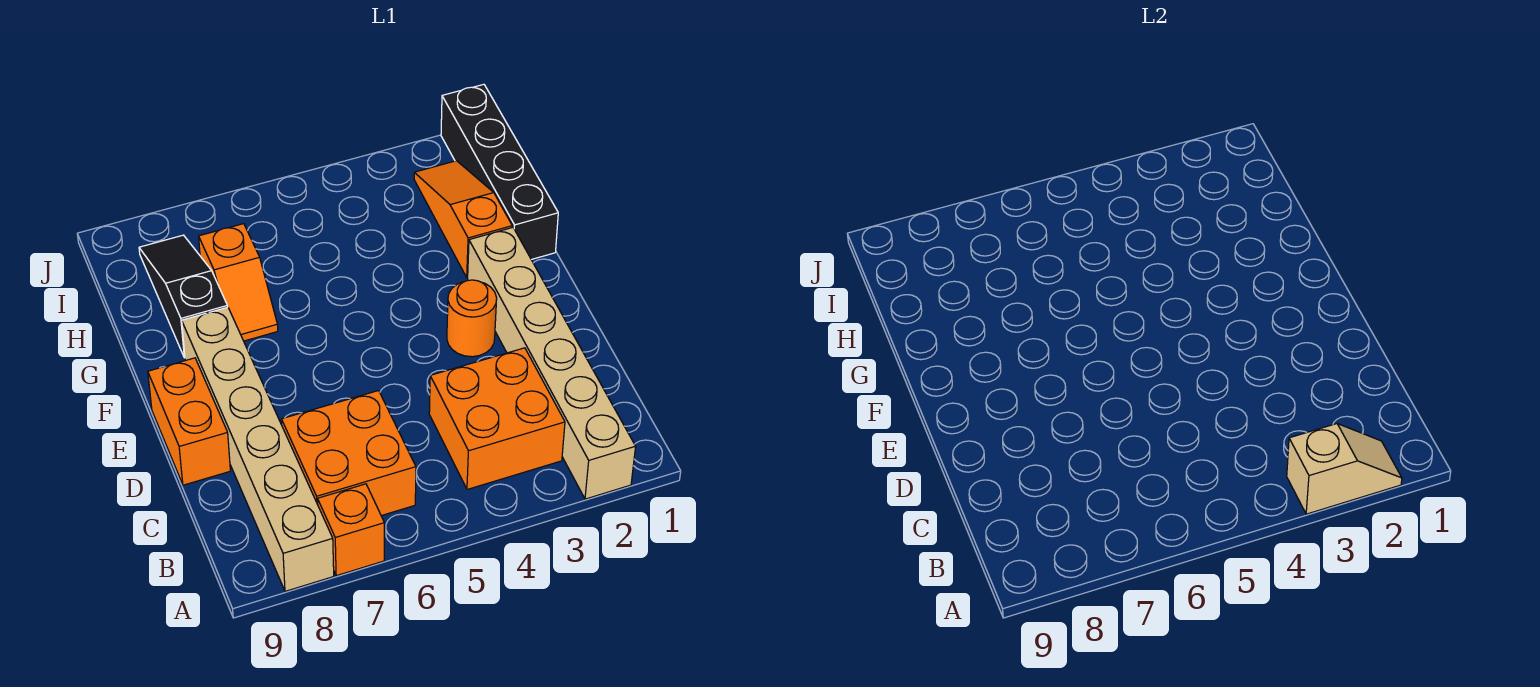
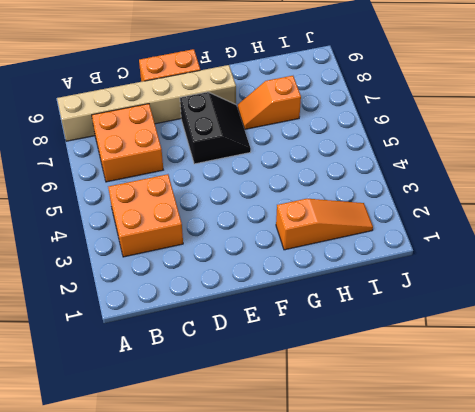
black slope E6:F7 level 1 top E -> none
none -> tan brick A2:F2 level 1
none -> orange brick A7 level 1
none -> orange round brick E3 level 1

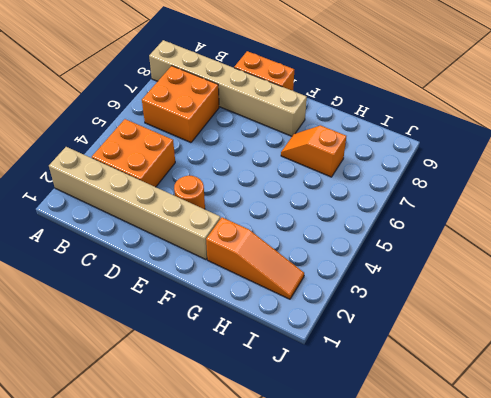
none -> orange brick A7 level 1
none -> black brick G1:J1 level 1
none -> black slope G8:I8 level 1 top G

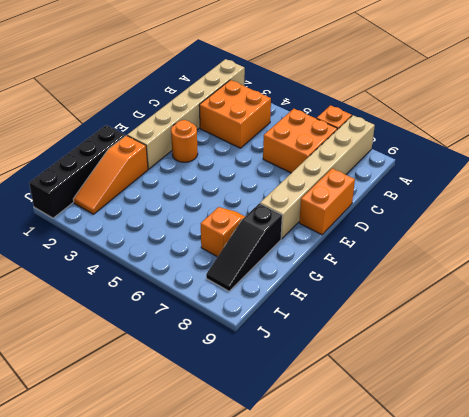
none -> tan slope A2:A3 level 2 top 3

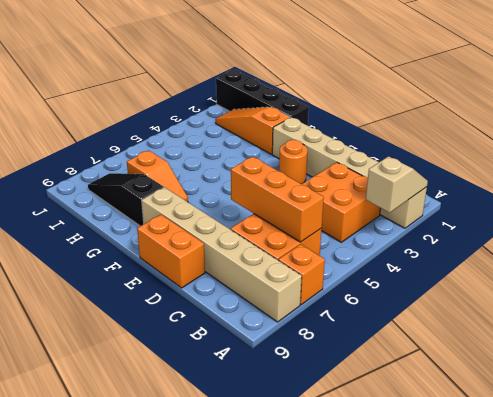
orange brick B6:D6 level 2 -> none

